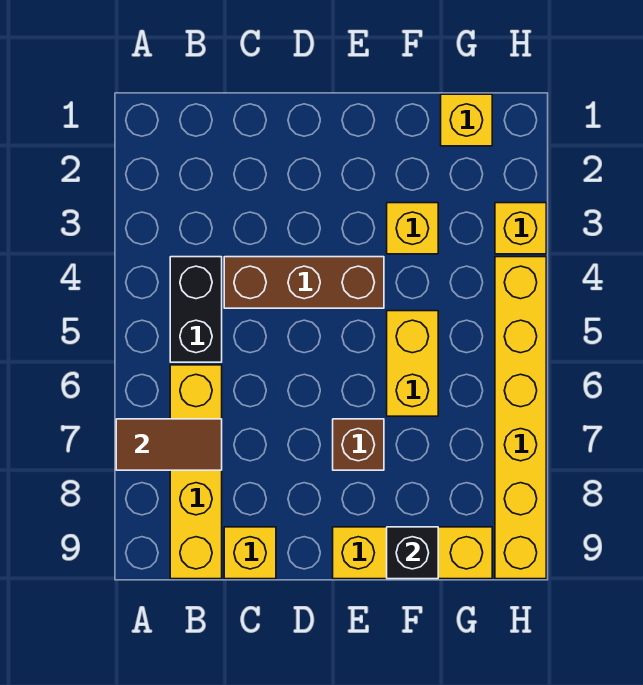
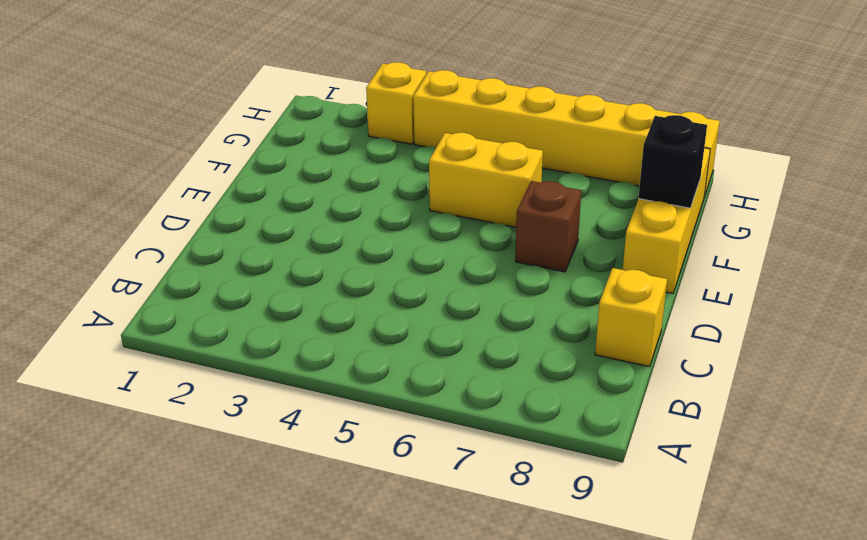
none -> black brick B4:B5 level 1
none -> yellow brick B6:B9 level 1
none -> brown brick C4:E4 level 1

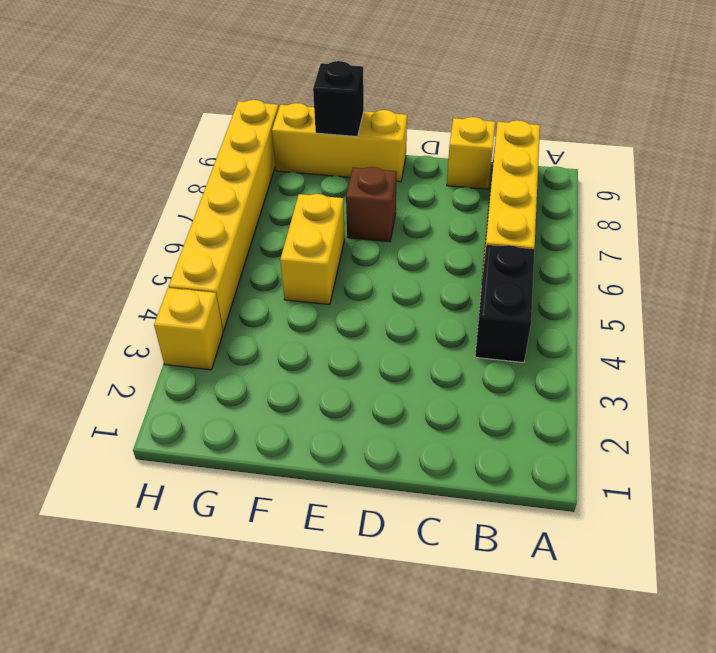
none -> brown brick C4:E4 level 1
none -> yellow brick F3 level 1
none -> yellow brick G1 level 1

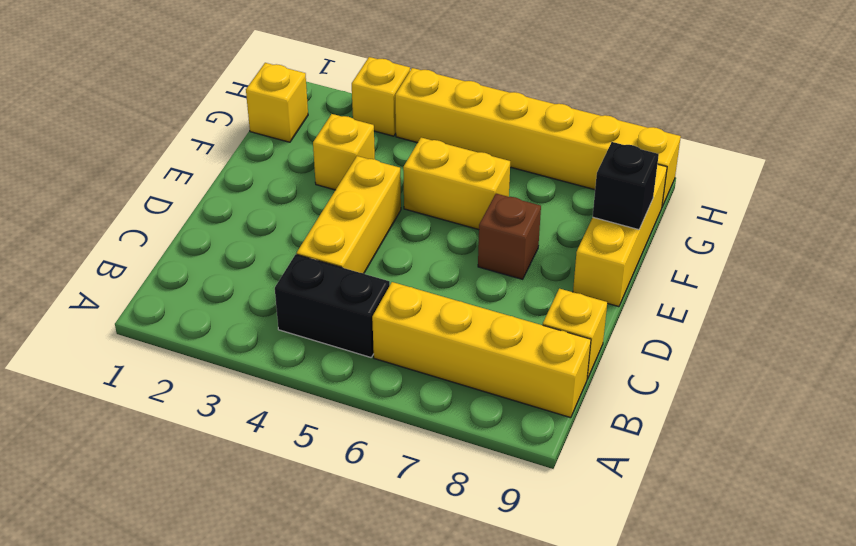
yellow brick C4:E4 level 1 -> brown brick C4:E4 level 1
none -> brown tile A7:B7 level 2

